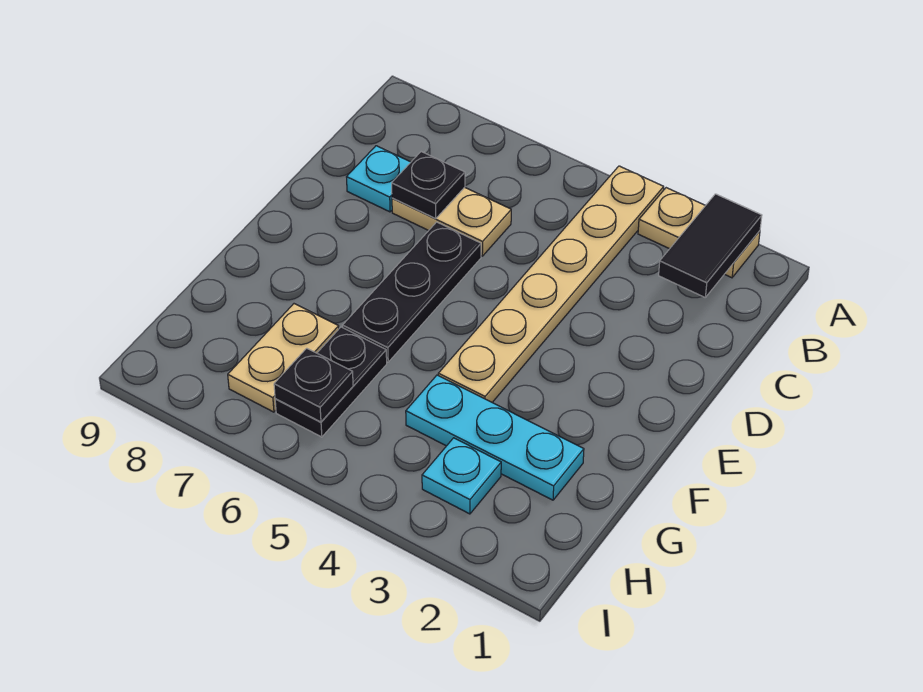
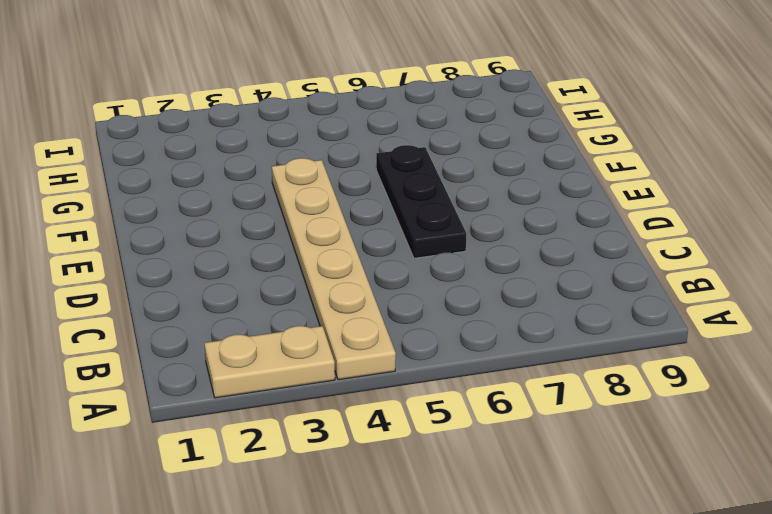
none -> tan plate C6:C7 level 1
none -> cyan plate C8 level 1
none -> cyan plate G2:G4 level 1

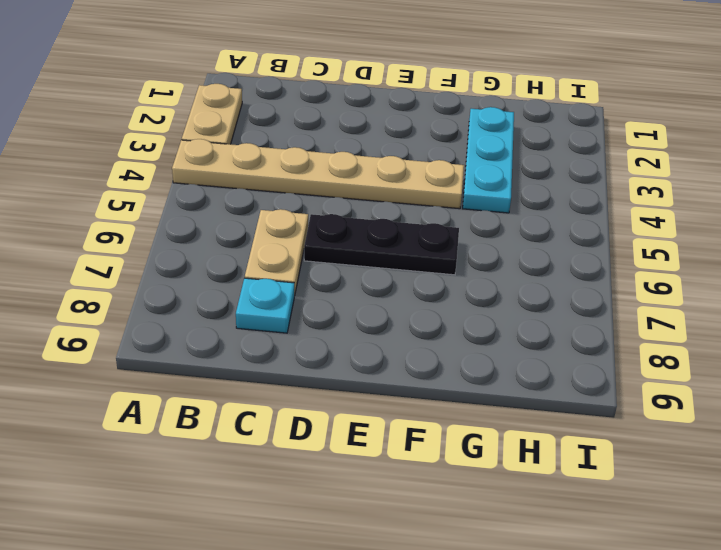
none -> black plate G6:H6 level 1
none -> tan plate G7:H7 level 1
none -> cyan plate H3 level 1

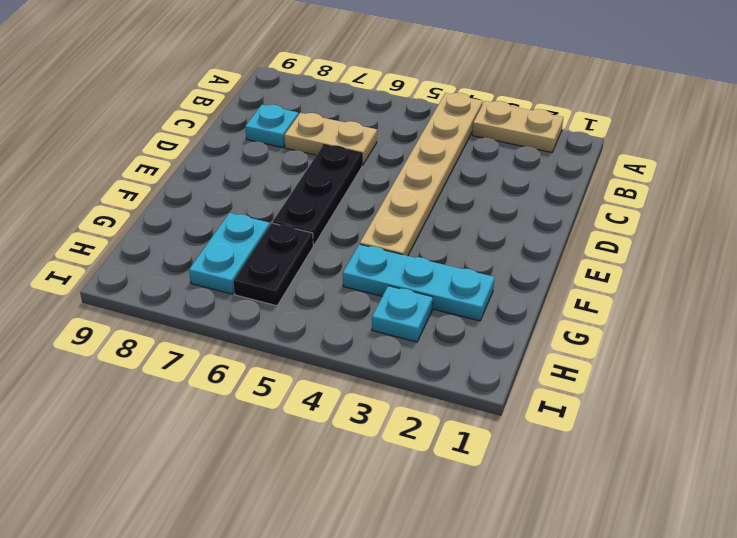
cyan plate G7:H7 level 1 -> tan plate G7:H7 level 1
none -> black tile A2:B2 level 2
none -> black plate C7 level 2
none -> black plate H6 level 2

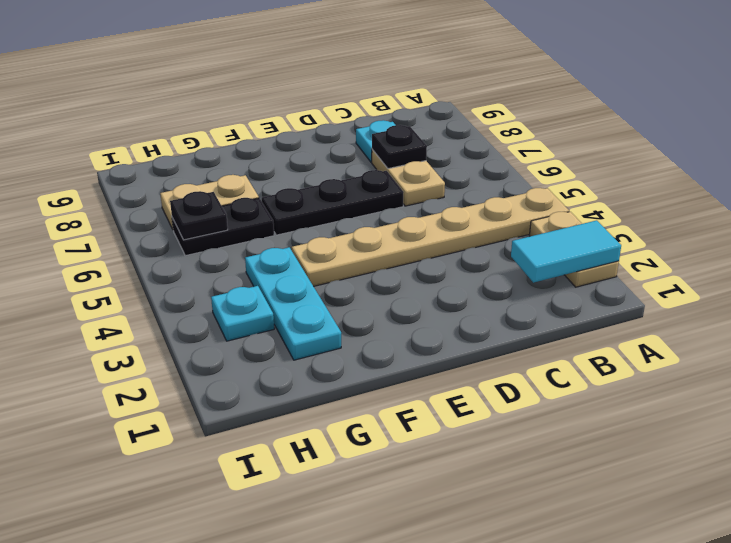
cyan tile A2:B2 level 2 -> black tile A2:B2 level 2

